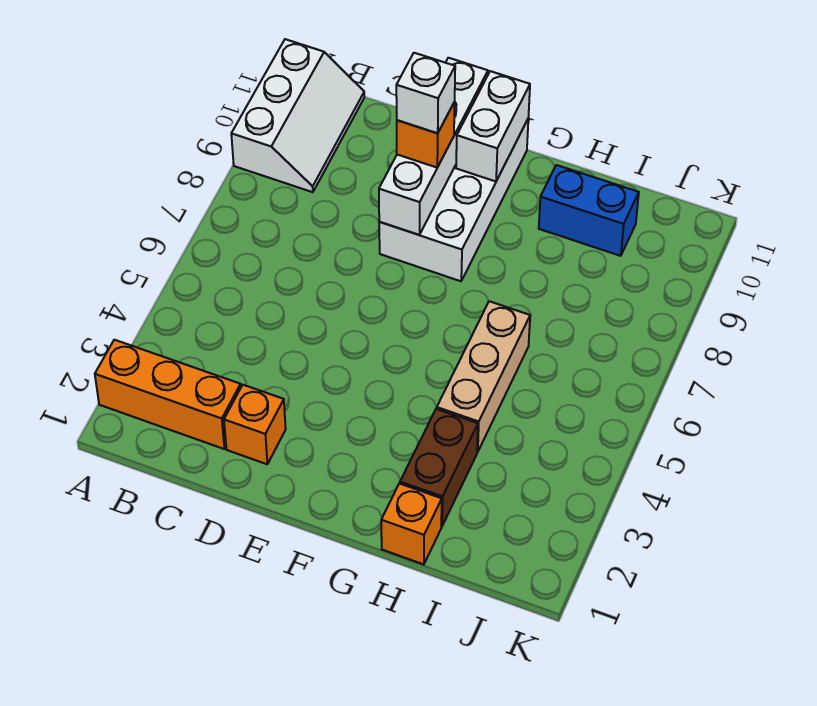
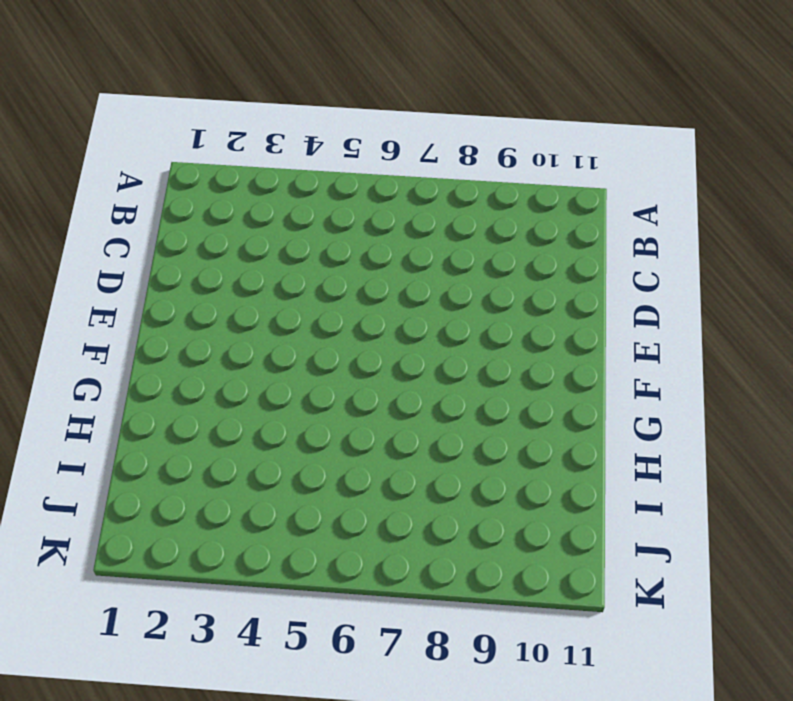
none -> orange brick A2:C2 level 1
none -> white slope A9:B11 level 1 top A
none -> orange brick D2 level 1

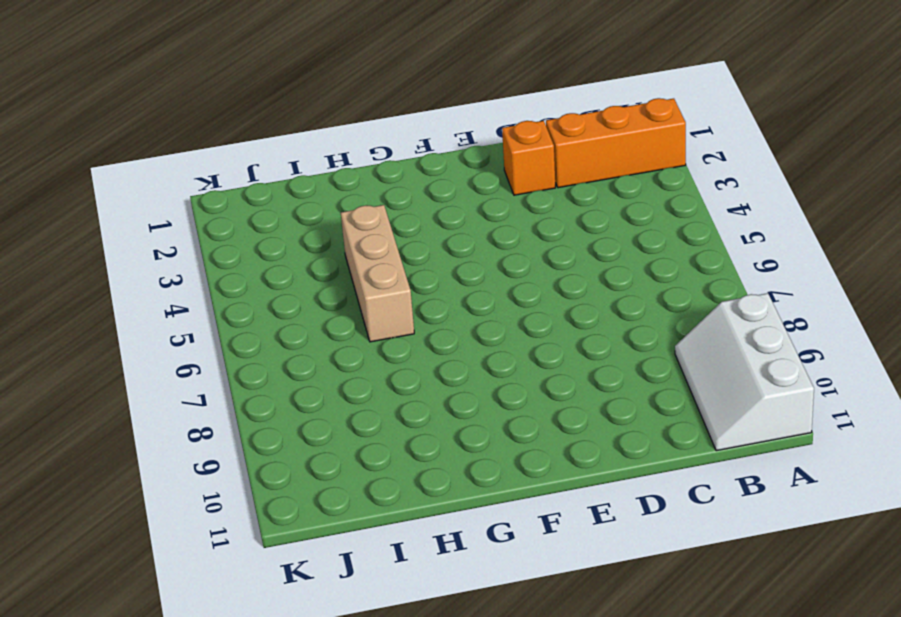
none -> white brick E8:F11 level 1
none -> orange brick H1 level 1
none -> brown brick H2:H3 level 1

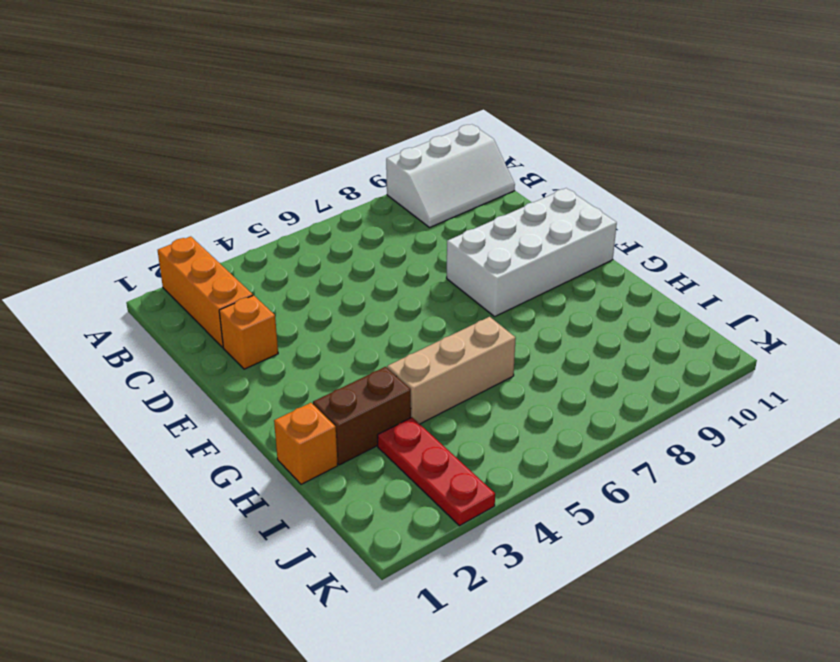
red plate I3:K3 level 1 -> none
none -> blue brick H10:I10 level 1
none -> white brick E8:E11 level 2
none -> white brick F10:F11 level 2

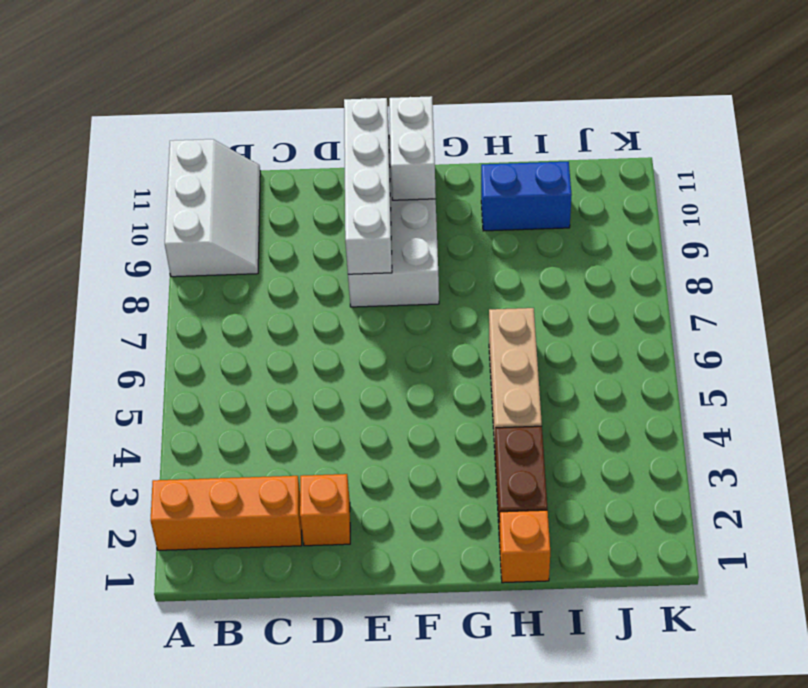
none -> orange brick E9 level 3
none -> white brick E9 level 4

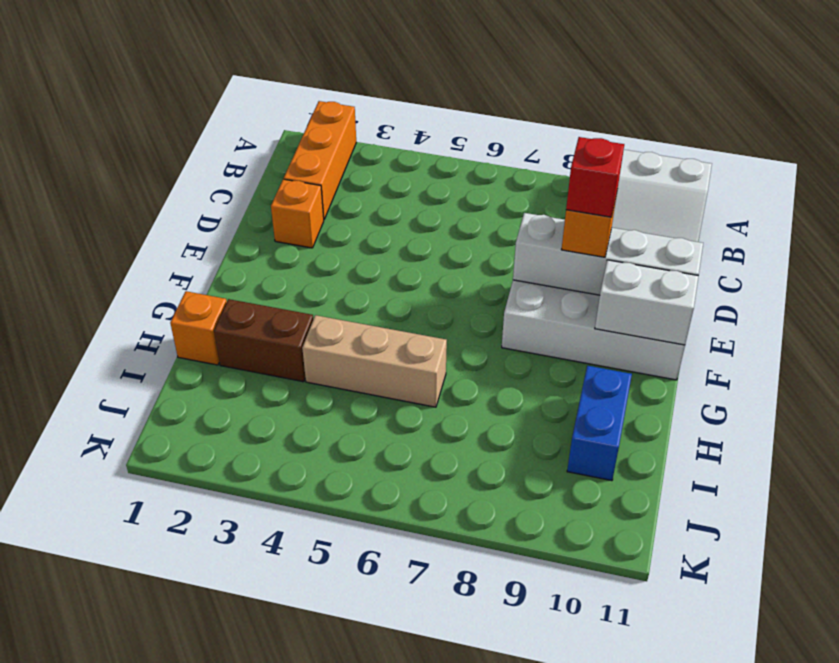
red brick E9 level 4 -> white brick E9 level 4

